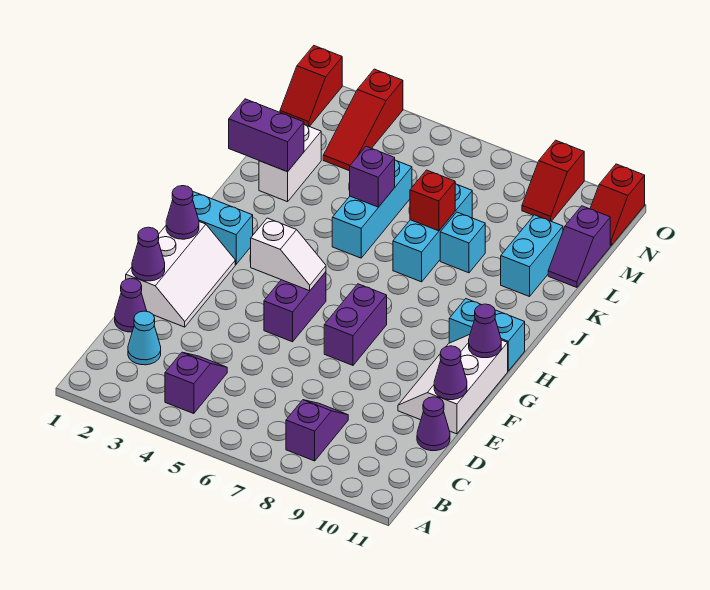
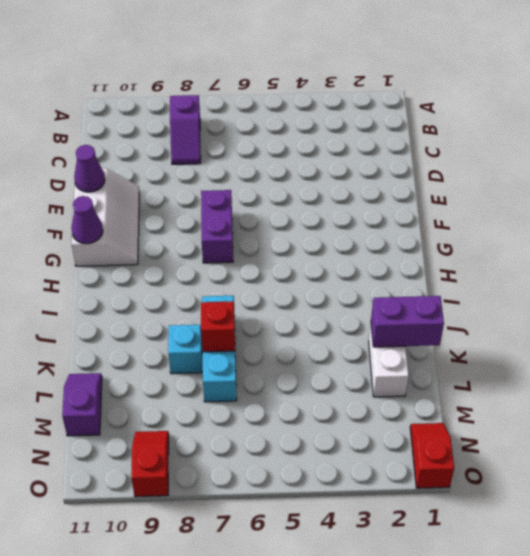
none -> purple slope B4:C4 level 1 top B
none -> cyan cone C2 level 1
none -> purple cone D1 level 1

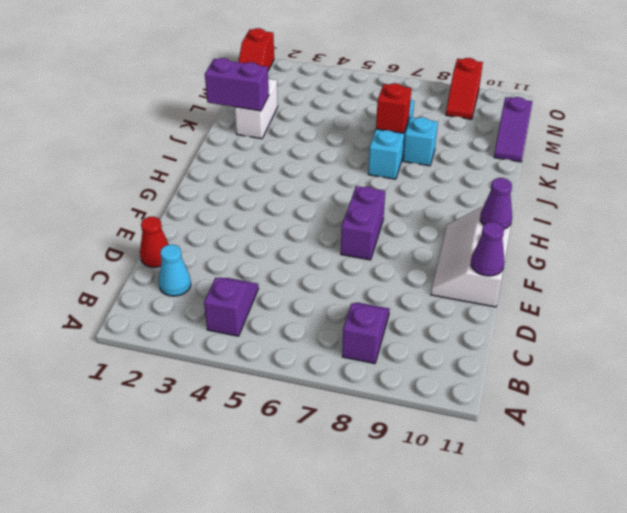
red cone D1 level 1 -> purple cone D1 level 1
none -> purple cone D11 level 1
none -> white slope E1:G2 level 1 top 1
none -> purple brick F5:G5 level 1

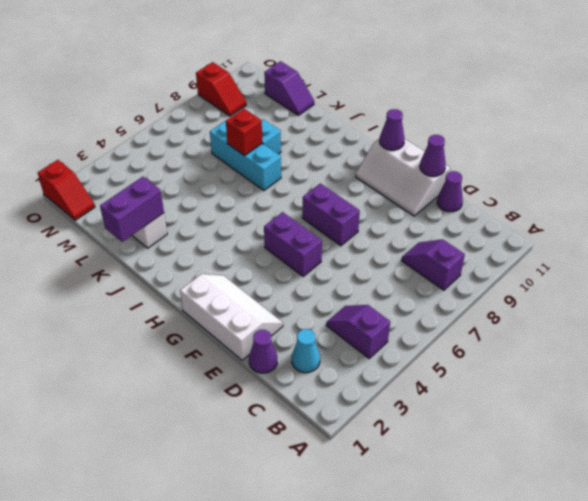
none -> cyan brick H1:H2 level 1
none -> cyan brick H10:H11 level 1
none -> cyan brick J5:L5 level 1

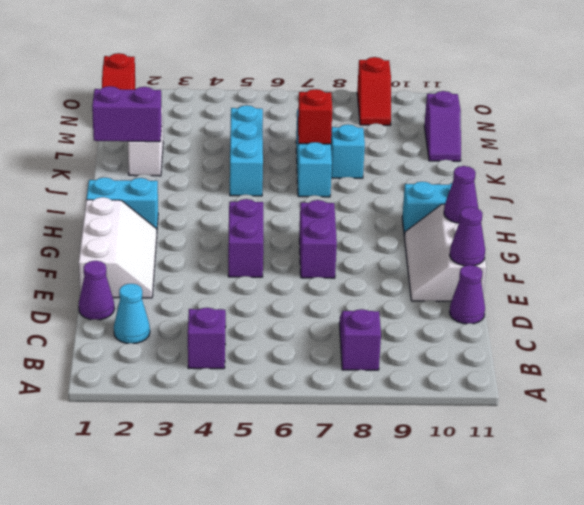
none -> cyan brick K10:L10 level 1
none -> red slope M3:O3 level 1 top O
none -> red slope N11:O11 level 1 top O

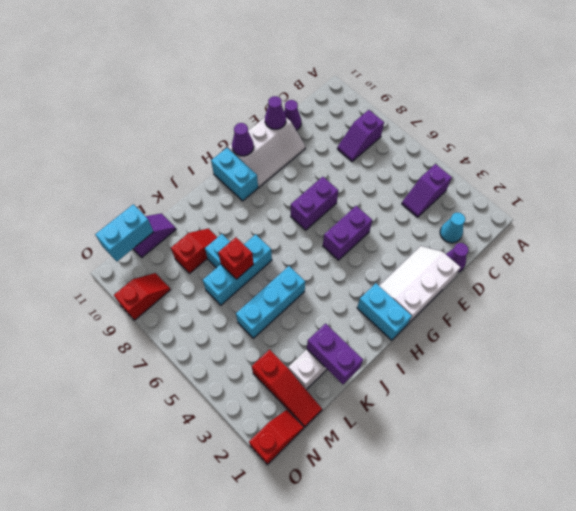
red slope K9:L9 level 1 top L -> red slope N11:O11 level 1 top O
red slope M1:M3 level 1 top 3 -> red slope M3:O3 level 1 top O
cyan brick M11:N11 level 2 -> cyan brick K10:L10 level 1
none -> purple cone E1 level 2
none -> purple cone G1 level 2
none -> white slope G4:G5 level 2 top 4

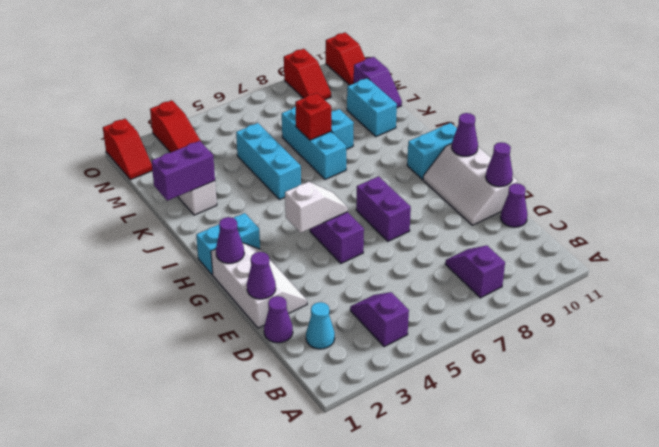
none -> purple brick K5 level 2

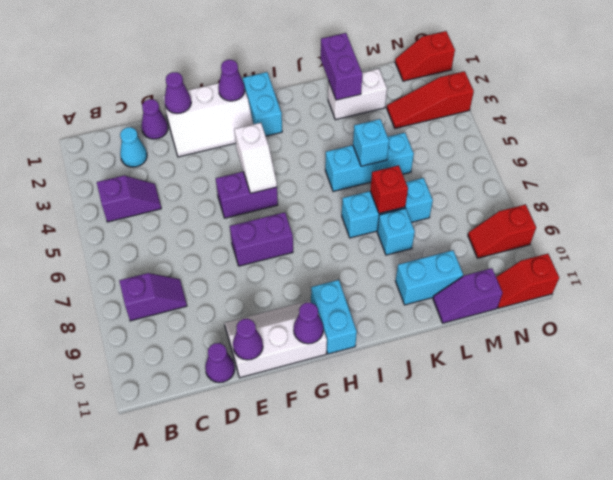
cyan brick K5 level 2 -> purple brick K5 level 2

